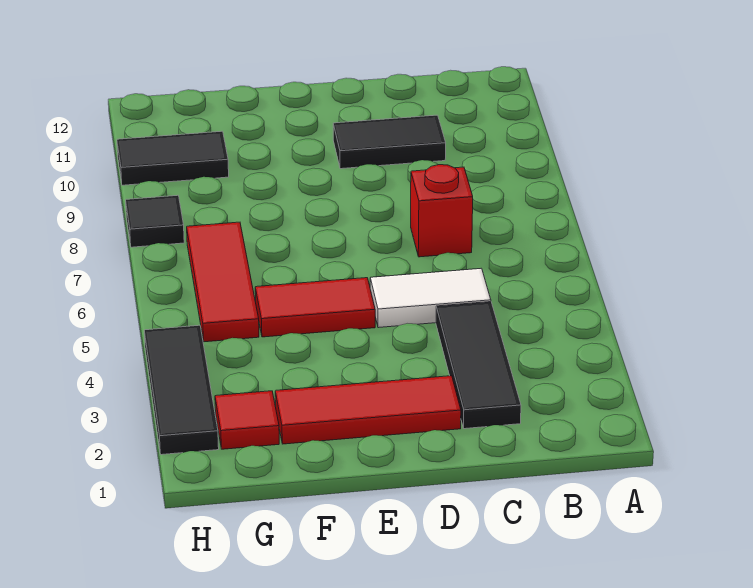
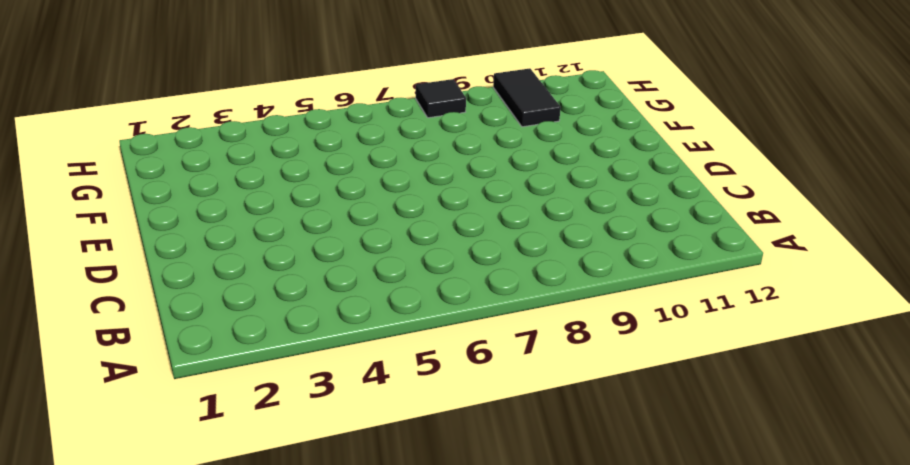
none -> black tile C2:C4 level 1
none -> white tile C5:D5 level 1

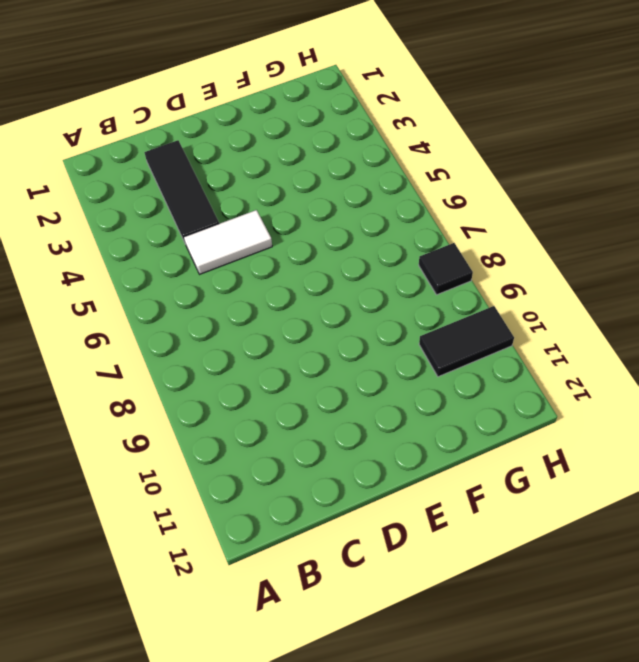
none -> red brick C7 level 1
none -> black tile C10:D10 level 1

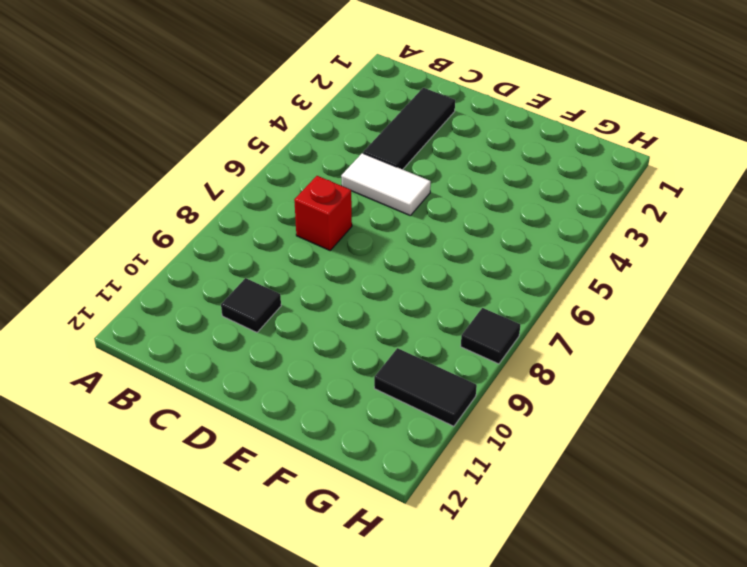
black tile C10 level 1 -> black tile C10:D10 level 1
none -> red tile D2:F2 level 1
none -> red tile E5:F5 level 1

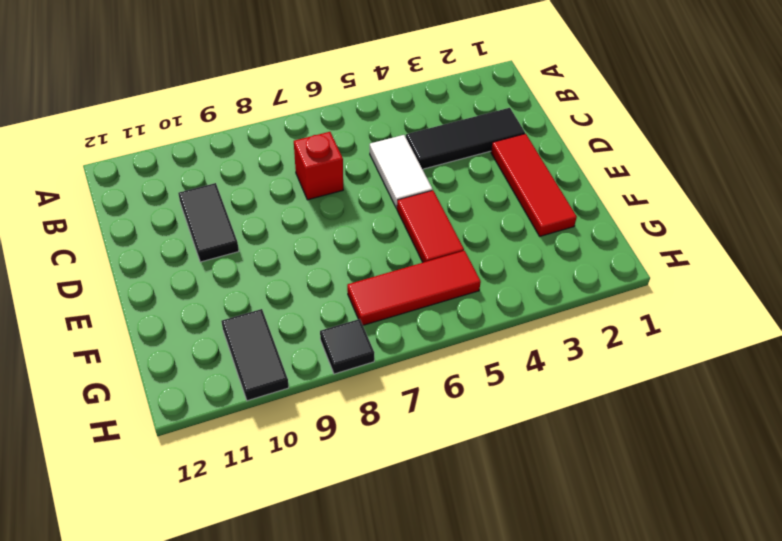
none -> red tile G2 level 1
none -> black tile H2:H4 level 1

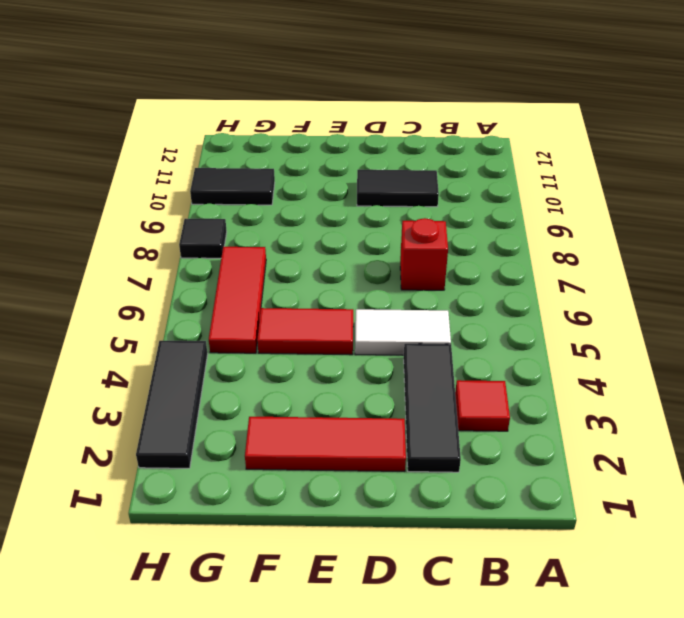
red tile B3 level 1 -> red tile G2 level 1

